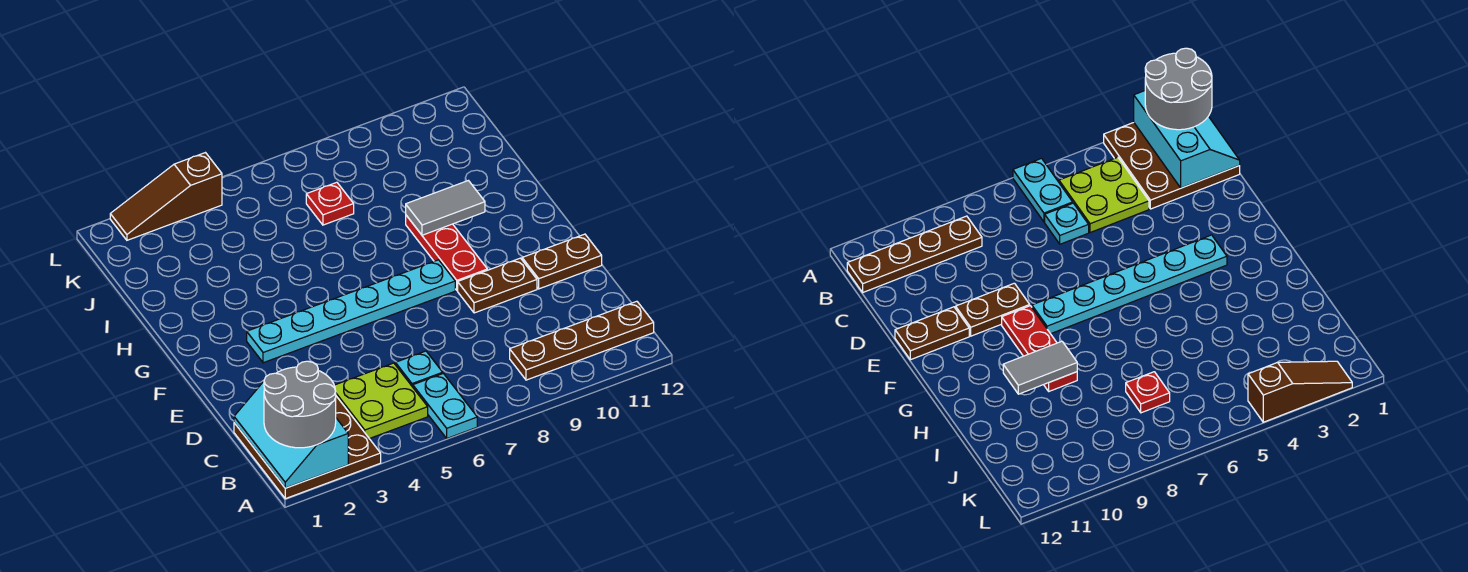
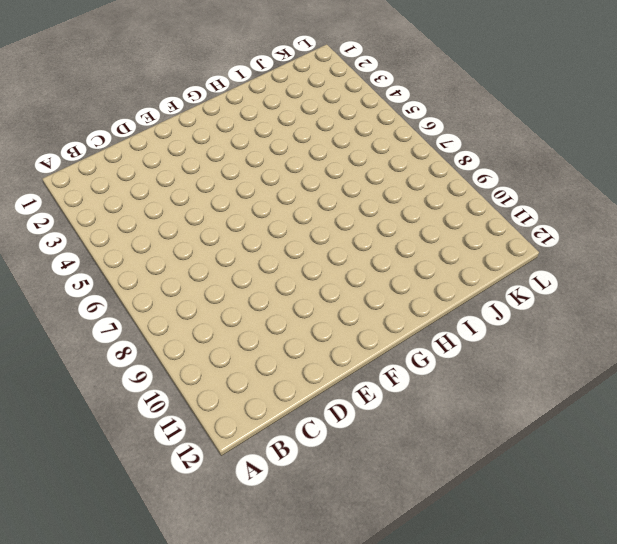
none -> brown plate A1:C3 level 1
none -> cyan plate A6:B6 level 1
none -> lime plate B4:C5 level 1

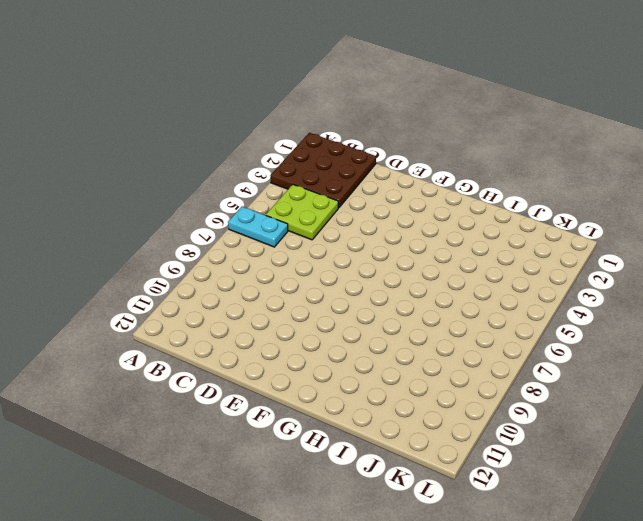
none -> brown plate B9:B12 level 1
none -> cyan plate C6 level 1
none -> brown plate E9:E10 level 1

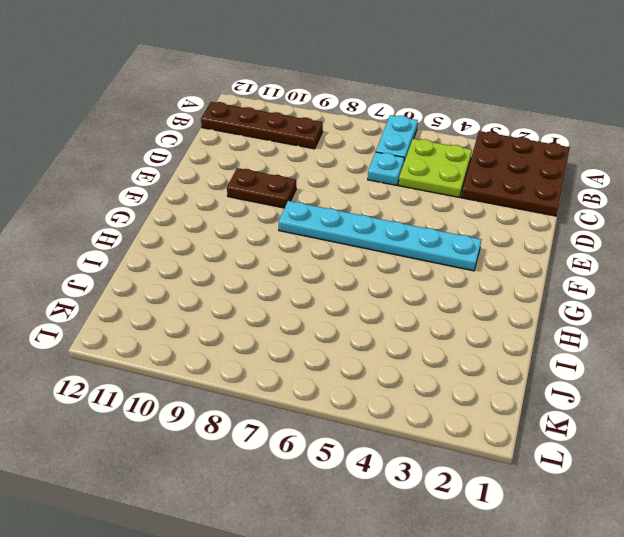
none -> brown plate E11:E12 level 1
none -> red plate F9:H9 level 1
none -> red plate J7 level 1

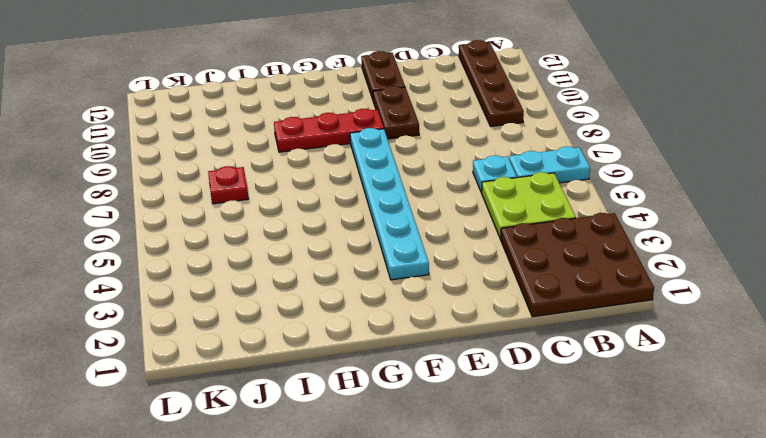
none -> brown slope L2:L4 level 1 top 4
none -> cyan slope A1:C2 level 2 top 2
none -> grey tile H9:H10 level 2

